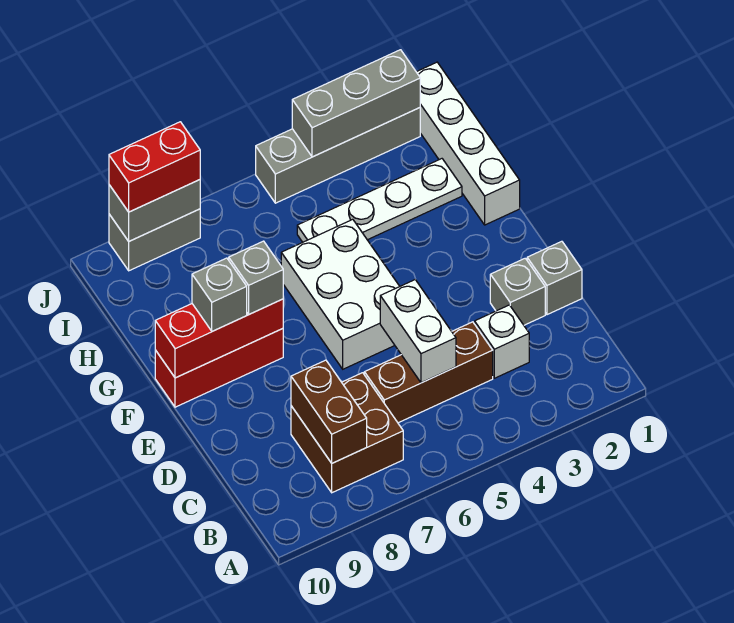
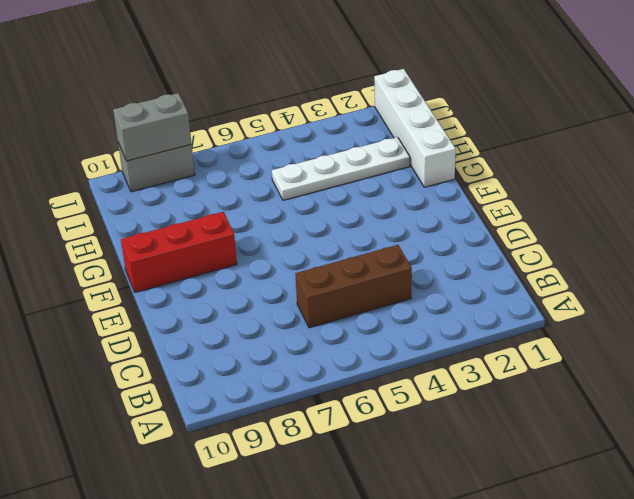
none -> brown brick B7:C8 level 1
none -> white brick C3 level 1
none -> grey brick D1 level 1

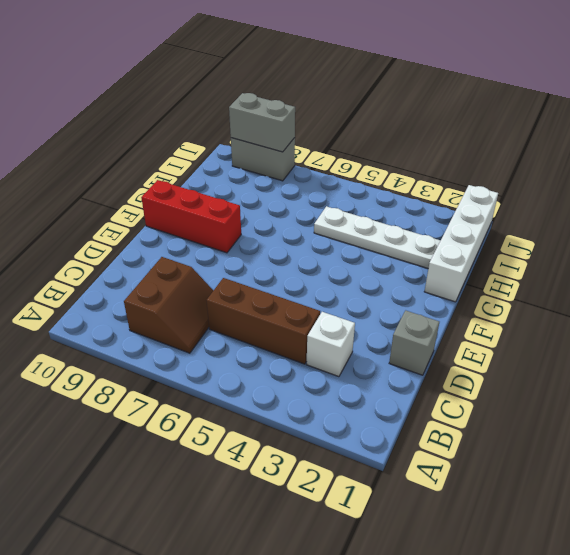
brown slope B7:C8 level 1 top 8 -> brown brick B7:C8 level 1
none -> grey brick D2 level 1
none -> white brick E5:G6 level 1
none -> grey brick J2:J5 level 1

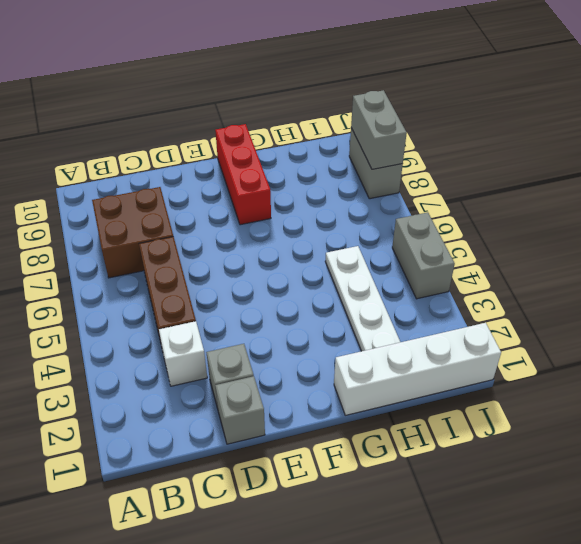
grey brick J4:J5 level 1 -> grey brick J2:J5 level 1
none -> white brick E5:G6 level 1
none -> brown brick B8:C8 level 2
none -> white brick C5:D5 level 2

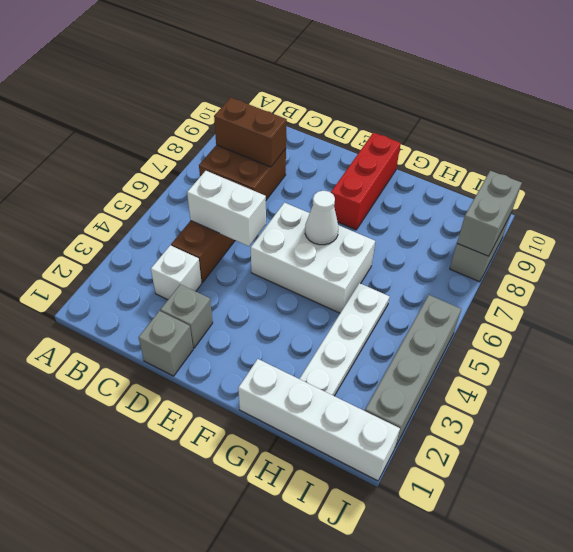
white cone F6 level 2 -> none
none -> red brick F8:F10 level 2
none -> grey brick J2:J4 level 2
none -> grey brick F8 level 3

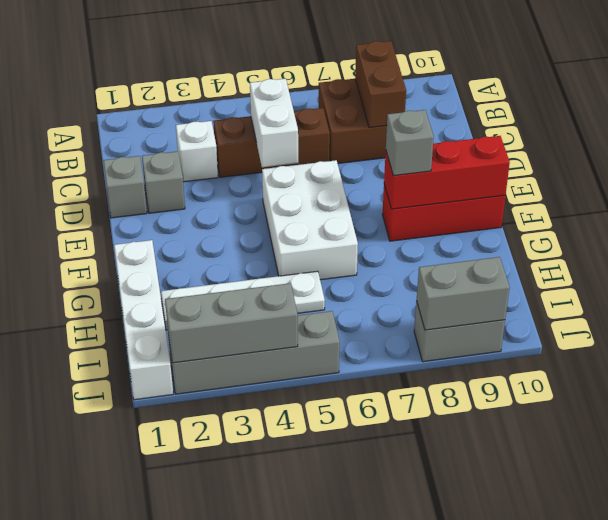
none -> grey brick F9 level 3
none -> red brick J8:J9 level 3

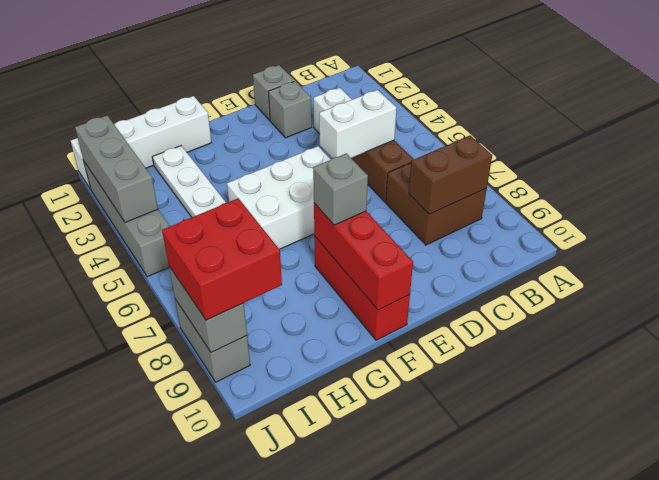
red brick I8:J9 level 3 -> red brick J8:J9 level 3
none -> grey brick F9 level 3

